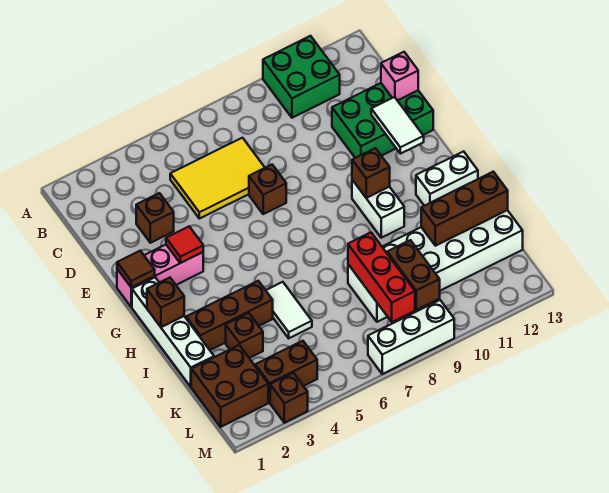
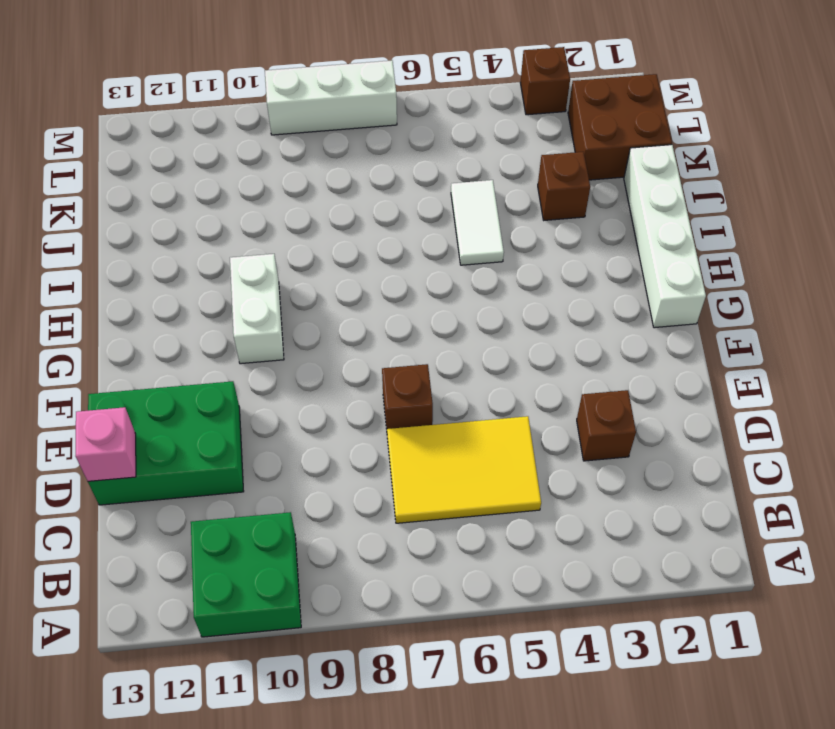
none -> pink brick F1:F3 level 1
none -> white brick H12:H13 level 1
none -> brown brick I2:I4 level 1

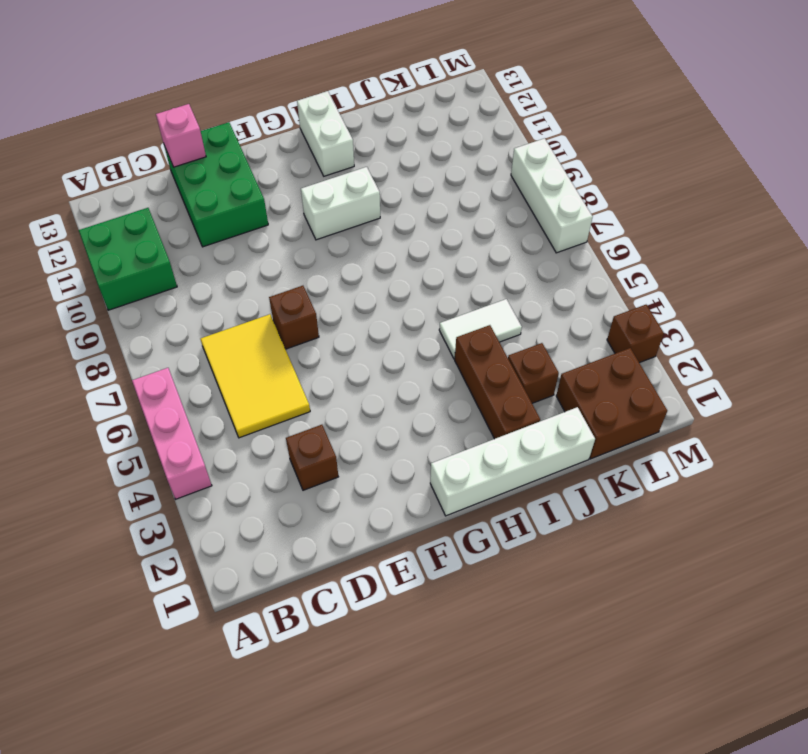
pink brick A4:A6 level 1 -> pink brick F1:F3 level 1
none -> white brick J8:K13 level 1
none -> brown brick L3:L4 level 1
none -> white tile E12:F12 level 2

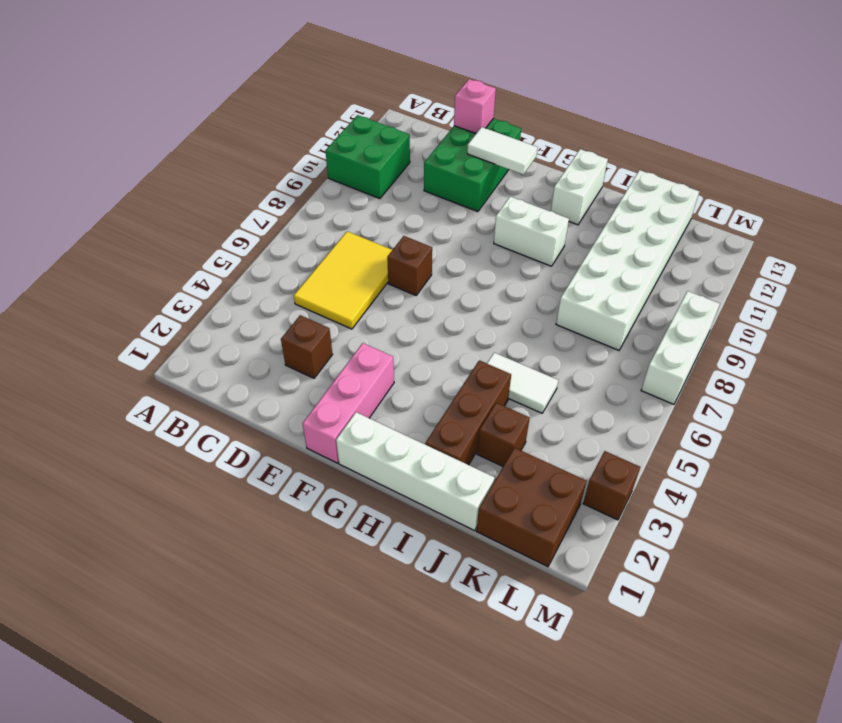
none -> brown brick L3:L4 level 1
none -> brown tile F1 level 2
none -> red tile F3 level 2

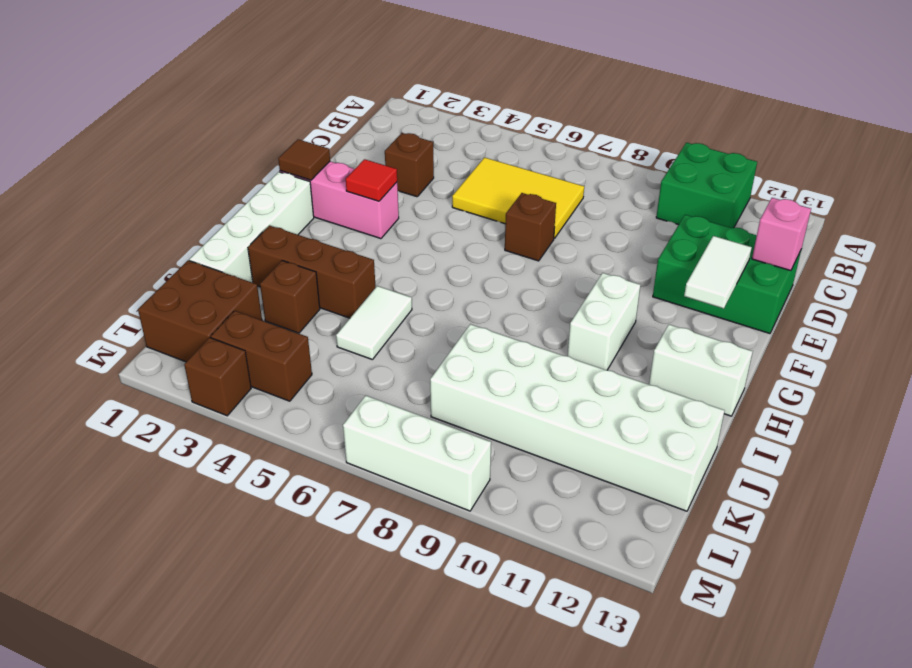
none -> brown brick G10 level 2
none -> brown brick H1 level 2
none -> red brick J8:L8 level 2

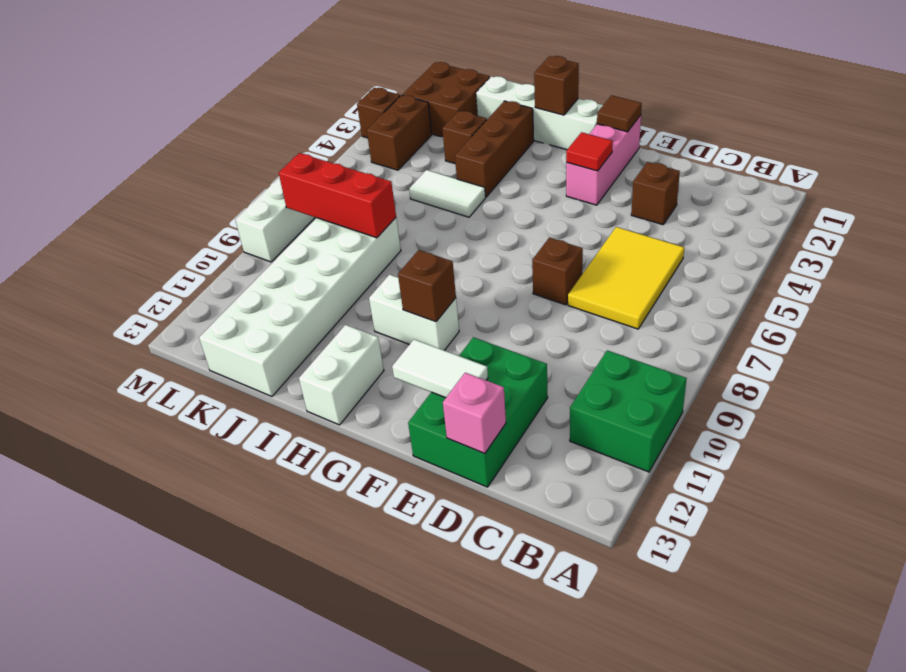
none -> brown brick J11:J13 level 2
none -> brown brick K9:L9 level 2

